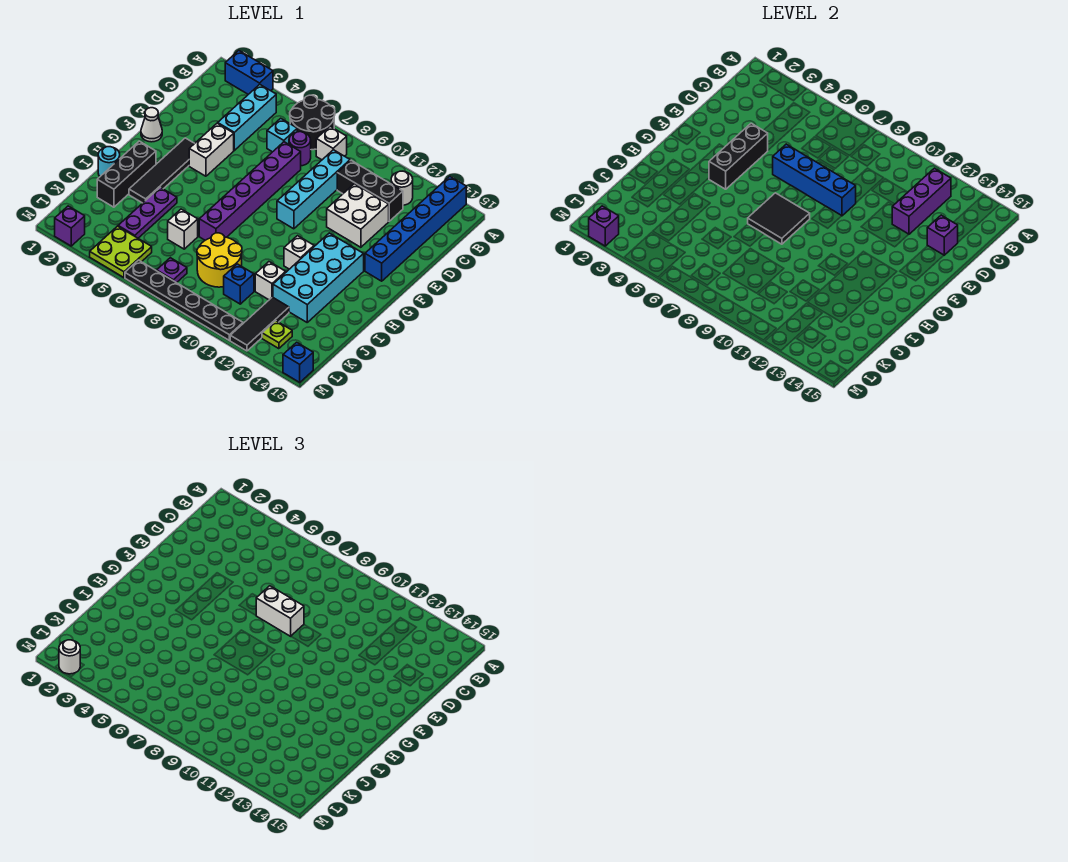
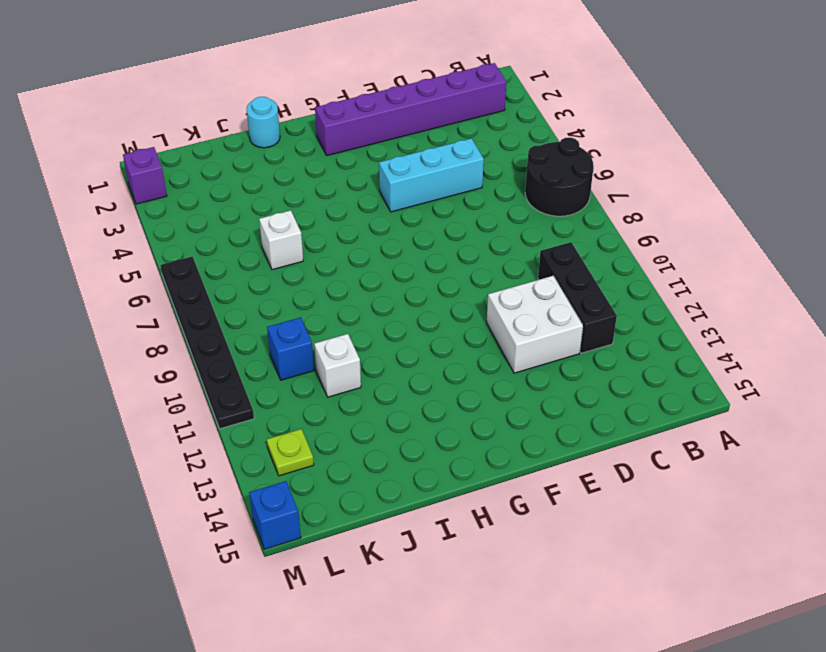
purple brick B2:G2 level 1 -> purple brick D7:I7 level 1
cyan brick D5:F5 level 1 -> cyan brick B4:D4 level 1
none -> blue brick A2:A3 level 1
none -> blue brick A14:F14 level 1
none -> white brick B8 level 1
none -> white round brick B12 level 1

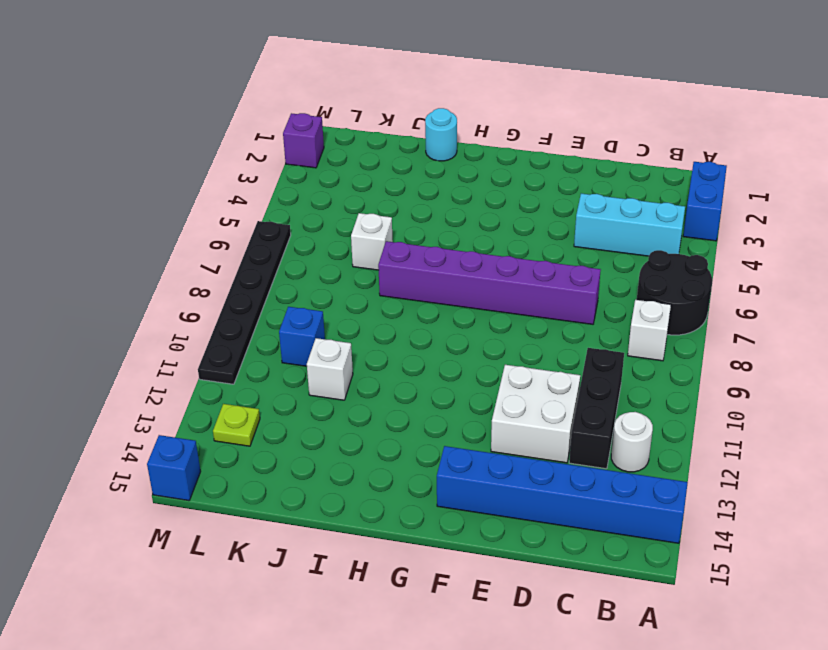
none -> cyan brick C6 level 1
none -> purple round brick C7 level 1
none -> cyan brick C9:F9 level 1
none -> white brick E4:F4 level 1

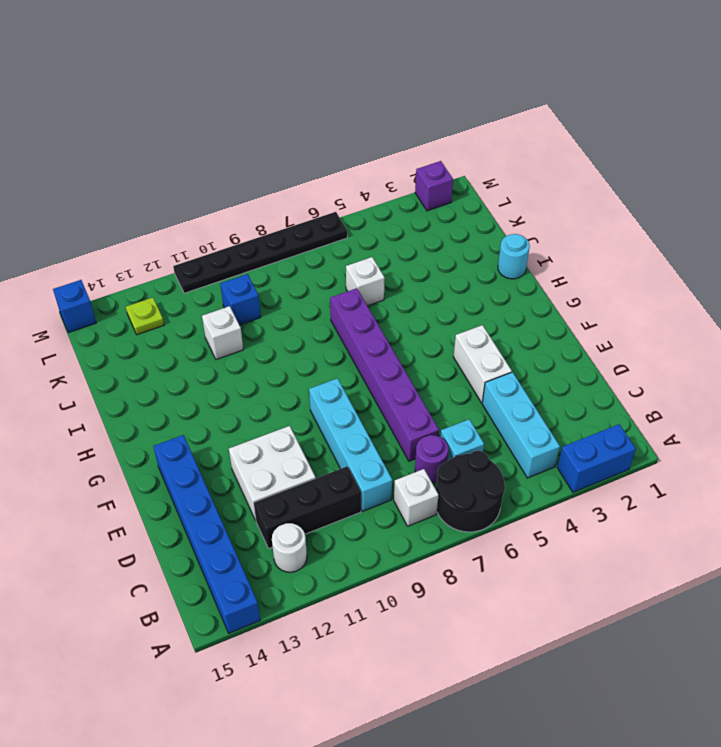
none -> white cone F1 level 1
none -> black tile F3:I3 level 1
none -> cyan brick G12:J13 level 1
none -> black brick H2:J2 level 1

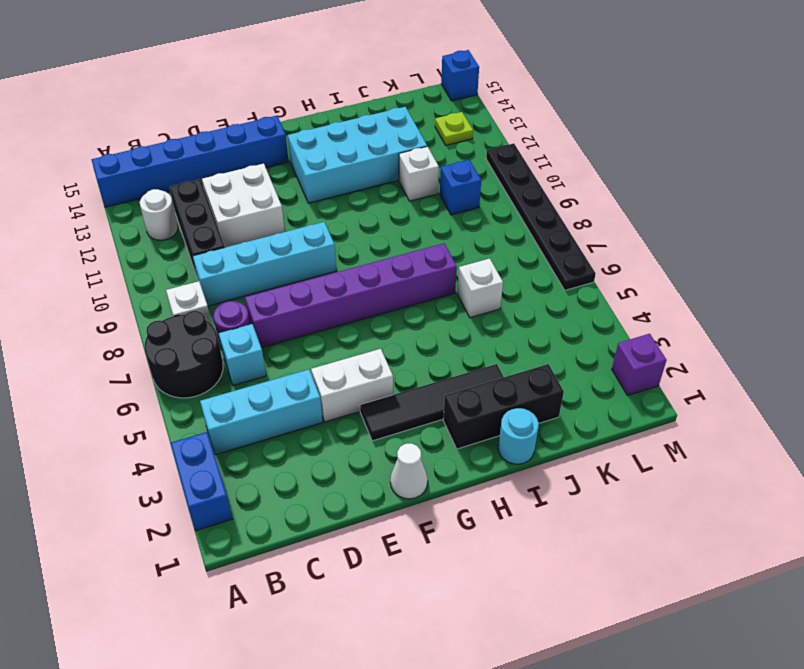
none -> white brick H11 level 1
none -> purple plate I4:K4 level 1
none -> yellow round brick J8:K9 level 1
none -> black tile K12:M12 level 1

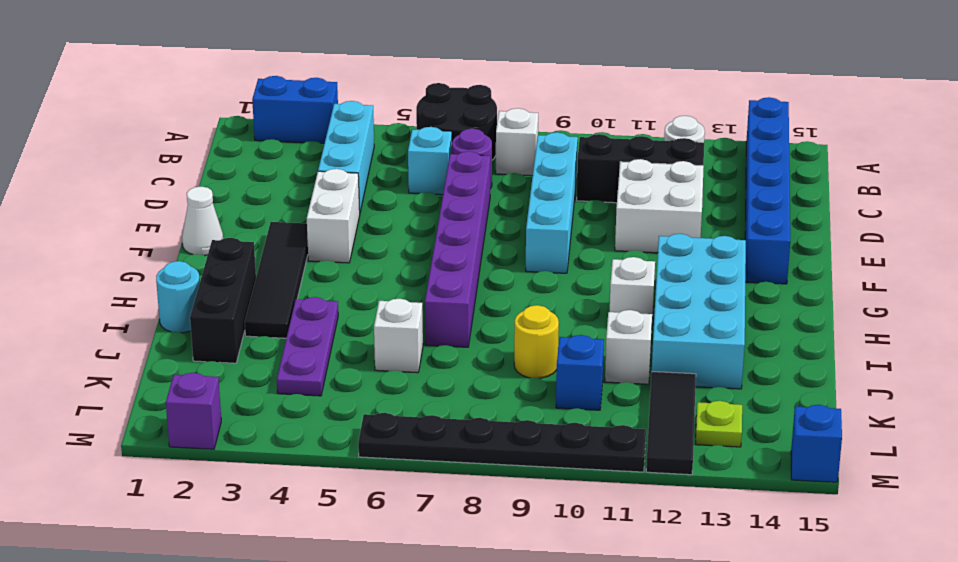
yellow round brick J9 level 1 -> yellow round brick J8:K9 level 1
none -> lime plate L4:M5 level 1
none -> purple plate L7 level 1
none -> purple brick B12:D12 level 2
none -> purple brick D14 level 2

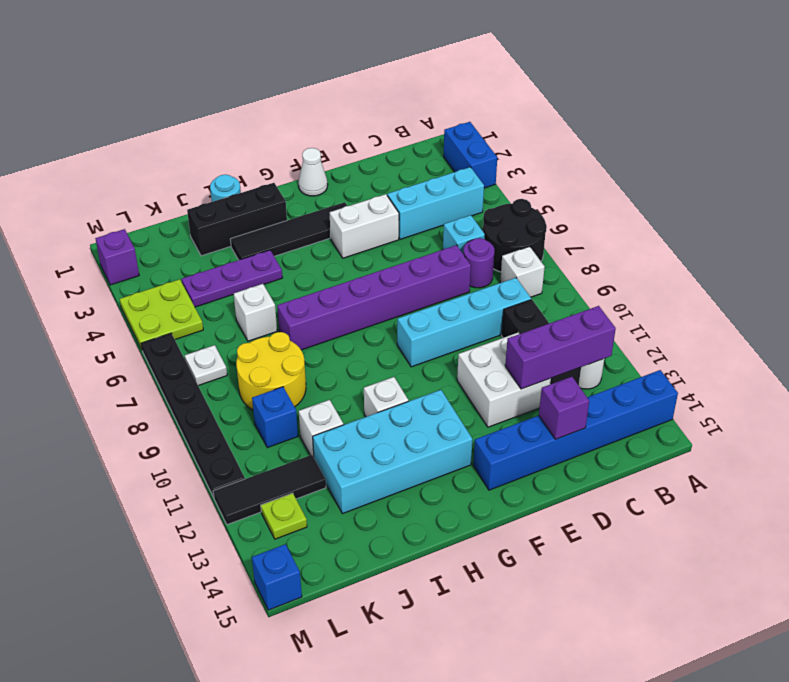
white plate L7 level 1 -> purple plate L7 level 1
none -> black brick E4:G4 level 2
none -> blue brick E6:E9 level 2
none -> black tile G7:H8 level 2
none -> purple brick M2 level 2

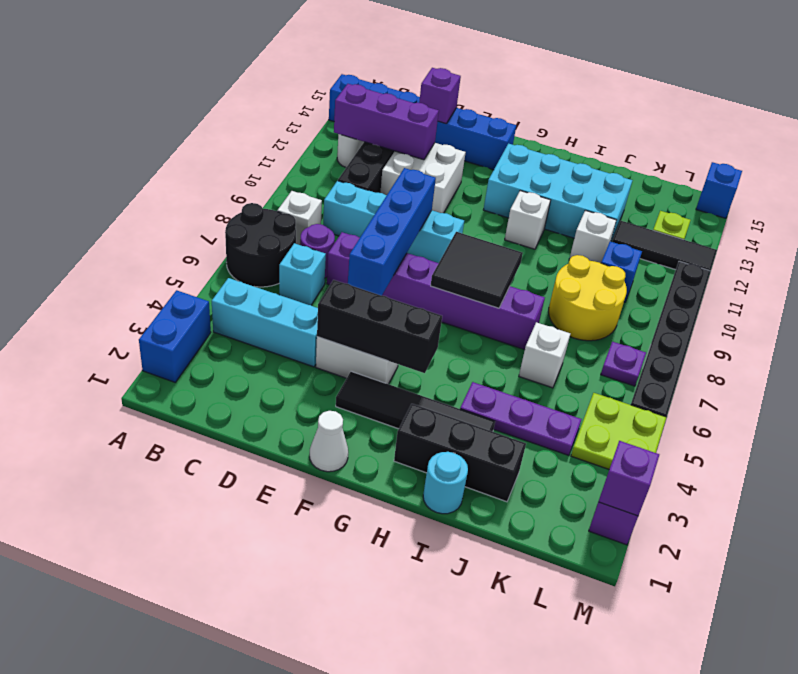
none -> white brick E7:E8 level 3
none -> white round brick M2 level 3

